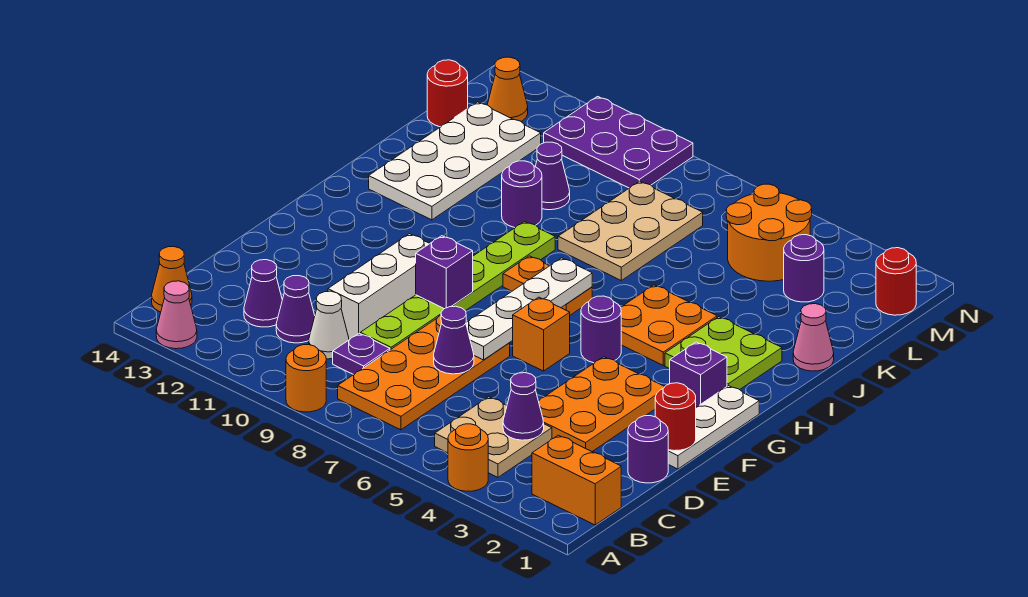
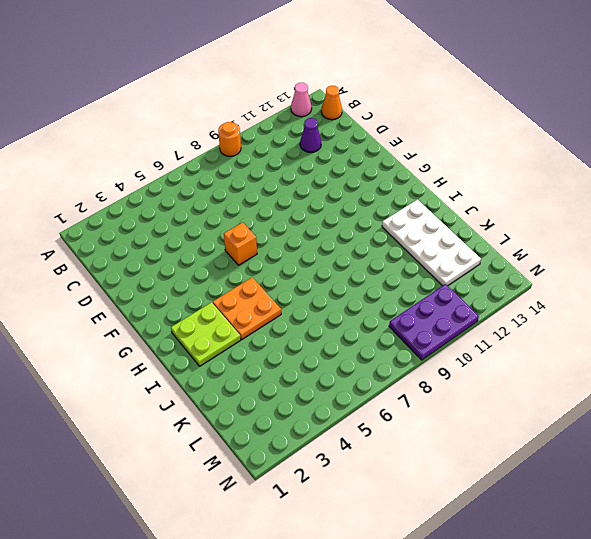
none -> orange round brick A4 level 1
none -> orange brick B1:B2 level 1
none -> tan plate B4:C5 level 1
none -> orange plate B7:E8 level 1

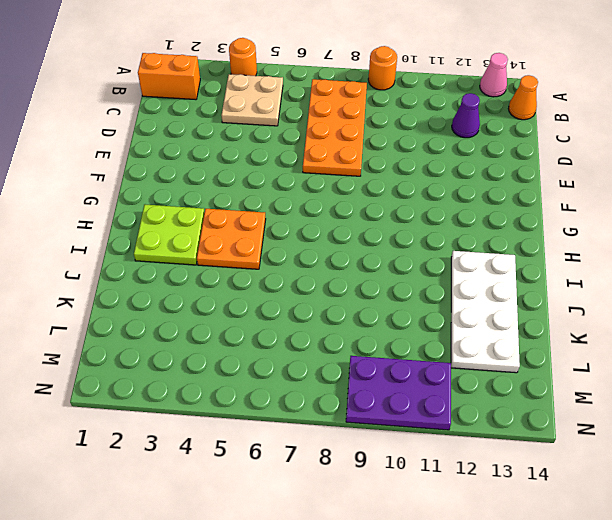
none -> purple plate C9 level 1
none -> white cone C10 level 1
none -> purple cone C11 level 1
none -> purple round brick D1 level 1

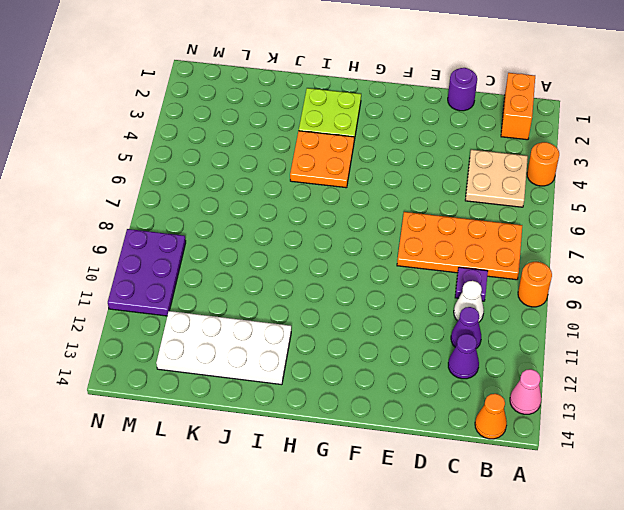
none -> orange plate D3:F4 level 1
none -> lime plate D9:I9 level 1
none -> white brick D10:F10 level 1
none -> white plate E1:G1 level 1

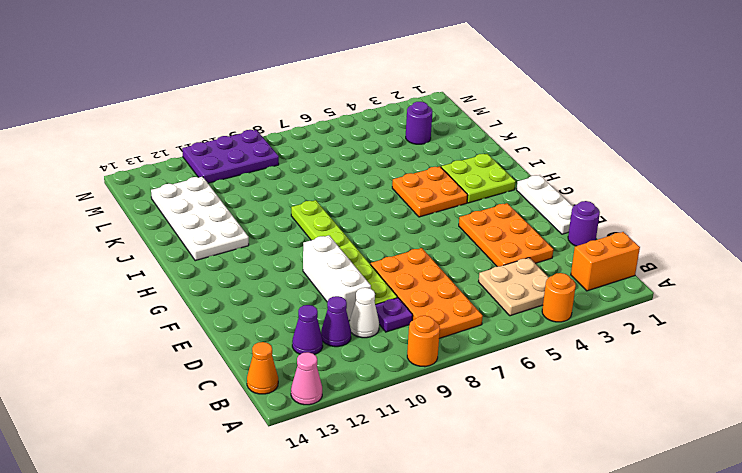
none -> orange brick F6 level 1
none -> purple brick G2 level 1
none -> purple round brick G5 level 1
none -> orange plate H7:H8 level 1

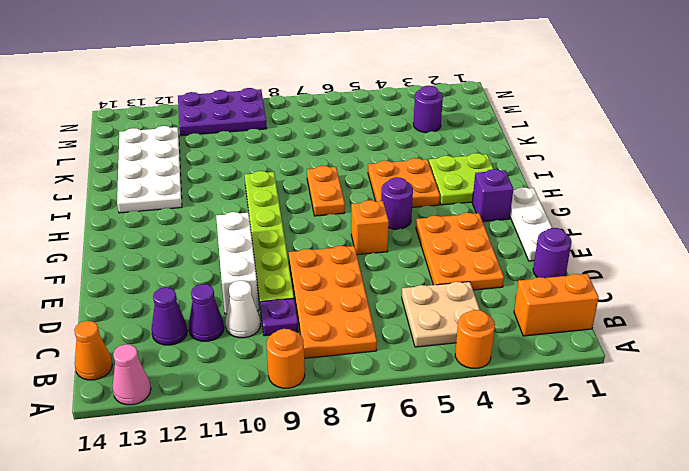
orange plate H7:I7 level 1 -> orange plate H7:H8 level 1
none -> pink cone J1 level 1
none -> tan plate J7:L8 level 1
none -> purple round brick J10 level 1
none -> purple cone K10 level 1

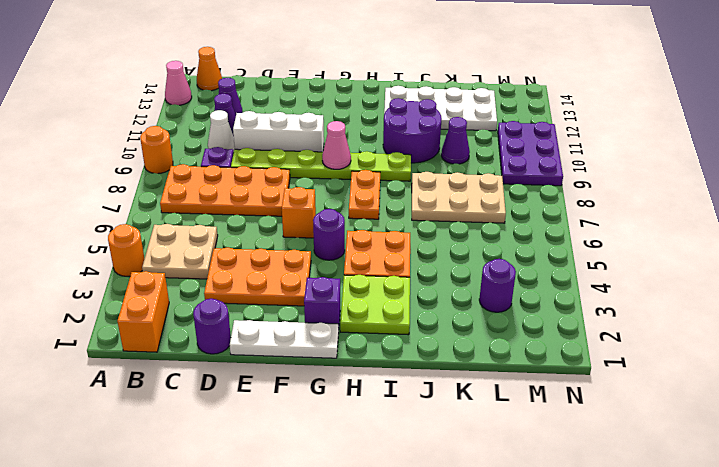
pink cone G9 level 2 -> pink cone J1 level 1
purple round brick I10:J11 level 1 -> purple round brick J10 level 1
none -> orange round brick L4:M5 level 1
none -> red round brick L14 level 1
none -> red round brick M1 level 1
none -> orange cone M13 level 1

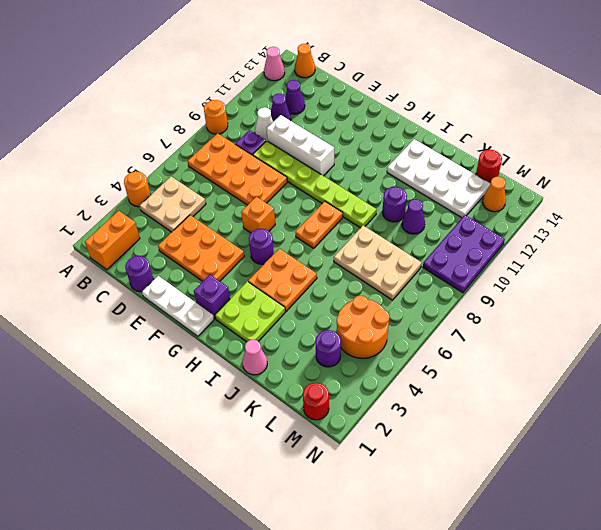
none -> purple cone C4 level 2
none -> purple cone D7 level 2
none -> red round brick E1 level 2
none -> white plate E7:H7 level 2

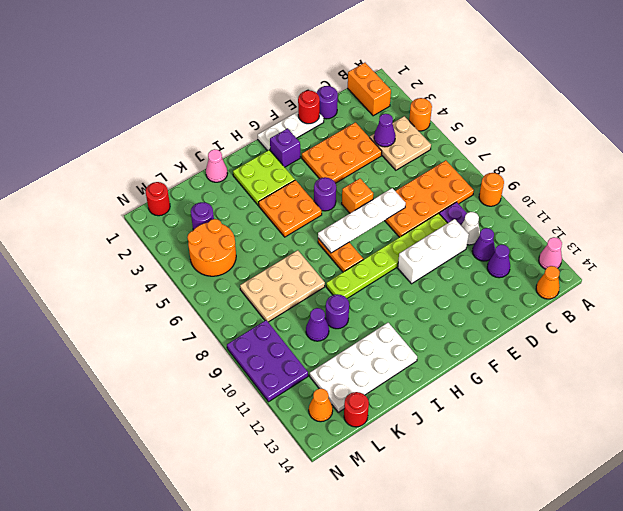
none -> purple cone D7 level 2
none -> purple brick F9 level 2

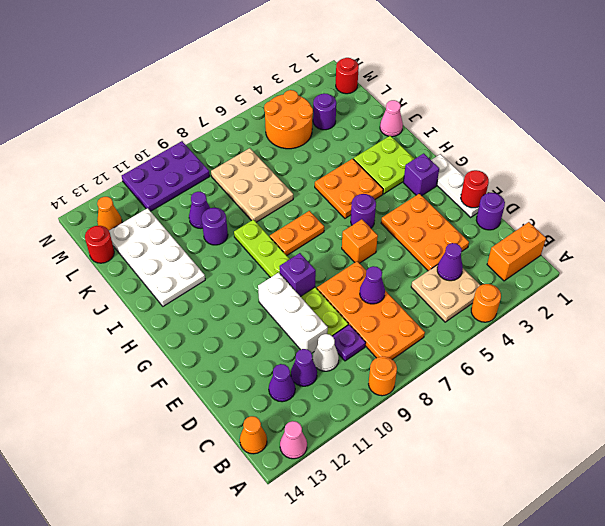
none -> white plate E7:H7 level 2

